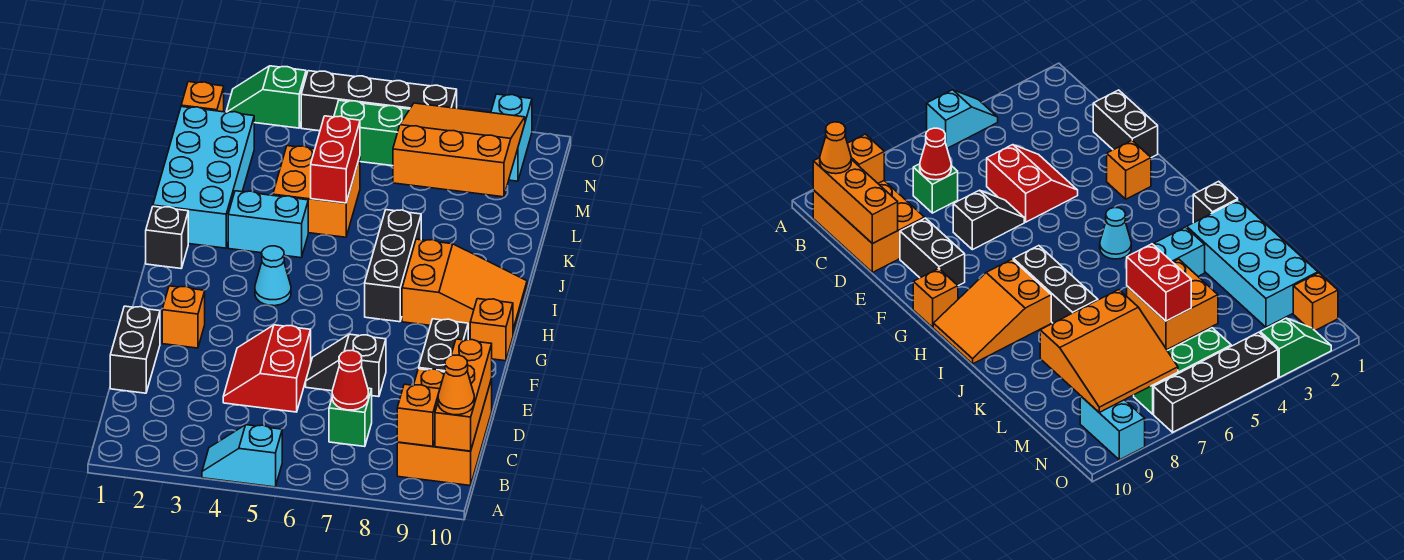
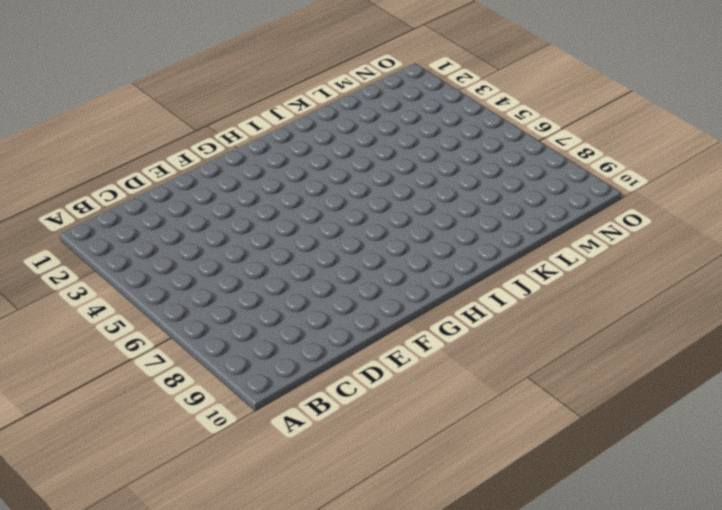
none -> cyan slope A4:A5 level 1 top 5
none -> orange brick B9:D10 level 1
none -> green brick C7 level 1

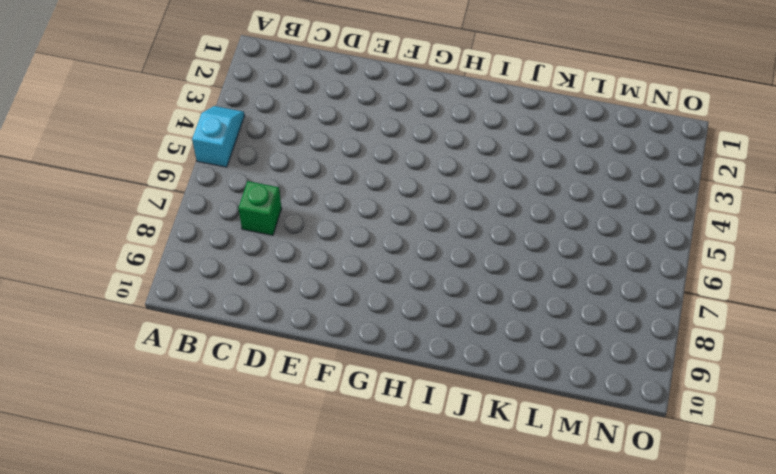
none -> orange brick B9:D10 level 1
none -> black brick D1:E1 level 1
none -> red slope D4:E5 level 1 top 5

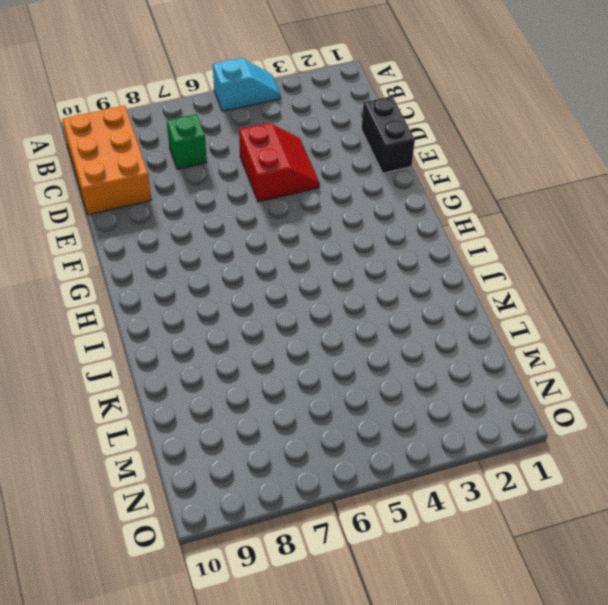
none -> black slope E6:E7 level 1 top 7
none -> black brick E9:F9 level 1
none -> orange brick F2 level 1

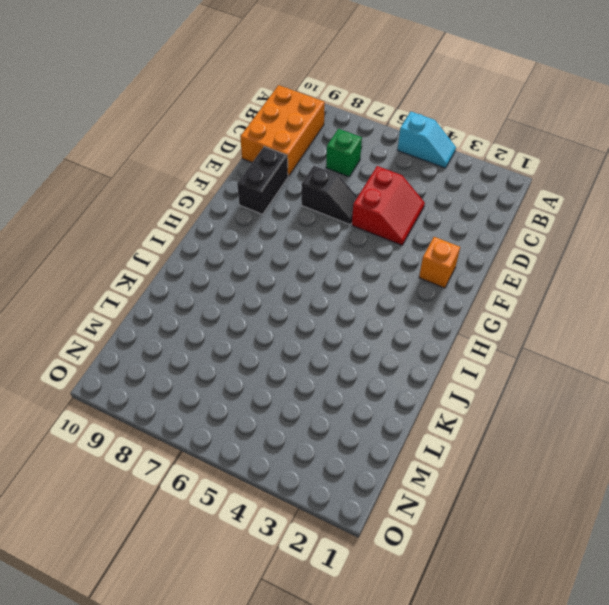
none -> black brick D1:E1 level 1
none -> orange brick G10 level 1
none -> cyan cone H4 level 1

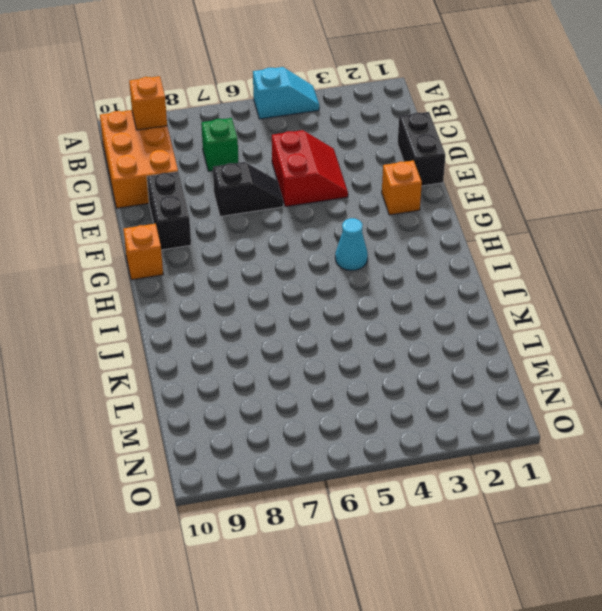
none -> black brick H7:J7 level 1
none -> orange slope H8:I10 level 1 top 8
none -> black brick I1 level 1

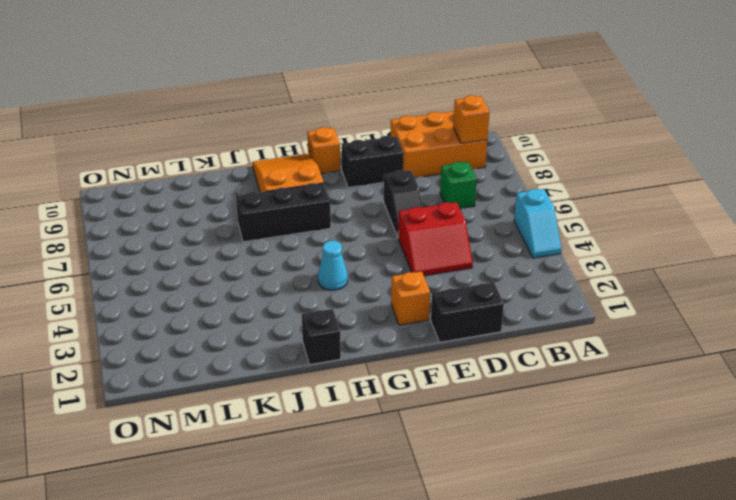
none -> cyan brick J1:M2 level 1
none -> cyan brick J3:J4 level 1
none -> orange brick K4:L5 level 1

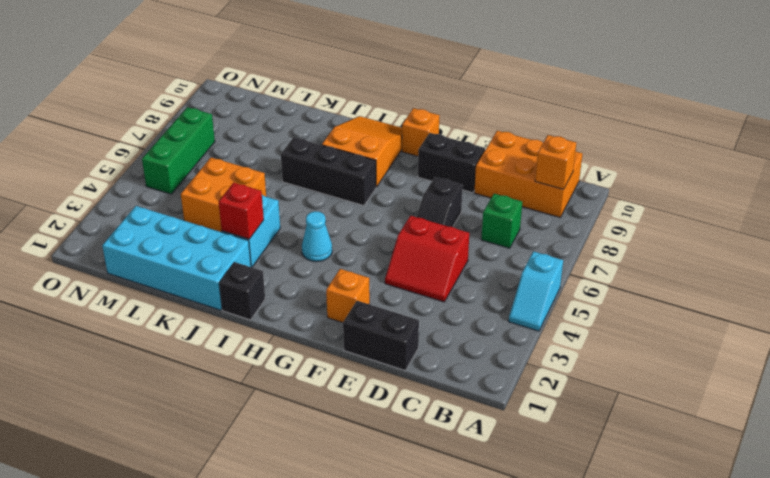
red brick J3 level 2 -> none
none -> orange brick N1 level 1
none -> cyan brick N9:O9 level 1
none -> green slope O2:O3 level 1 top 3

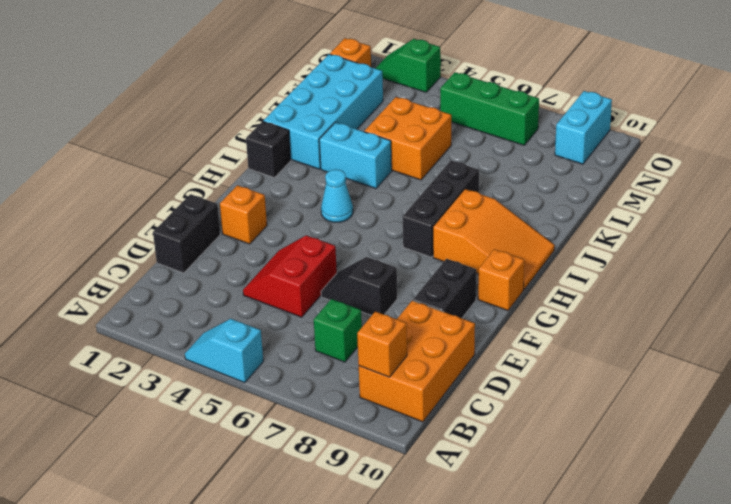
none -> black brick O4:O7 level 1
none -> orange brick B10:D10 level 2
none -> red cone C7 level 2

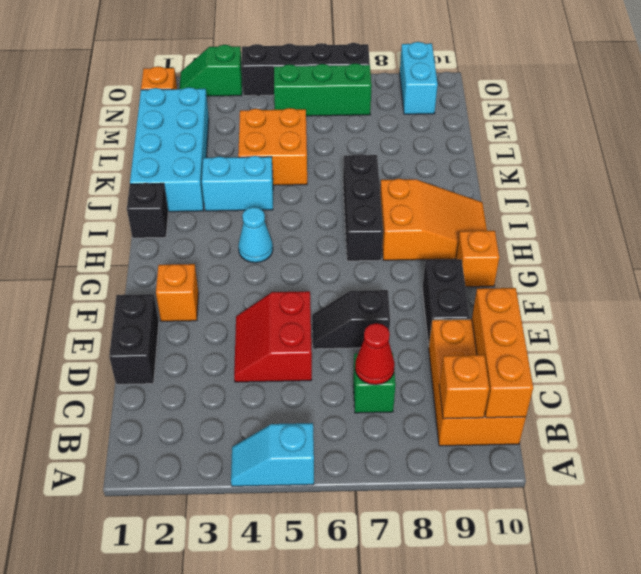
none -> red brick K5:L5 level 2
none -> orange slope L7:N9 level 2 top L
none -> orange cone B10 level 3

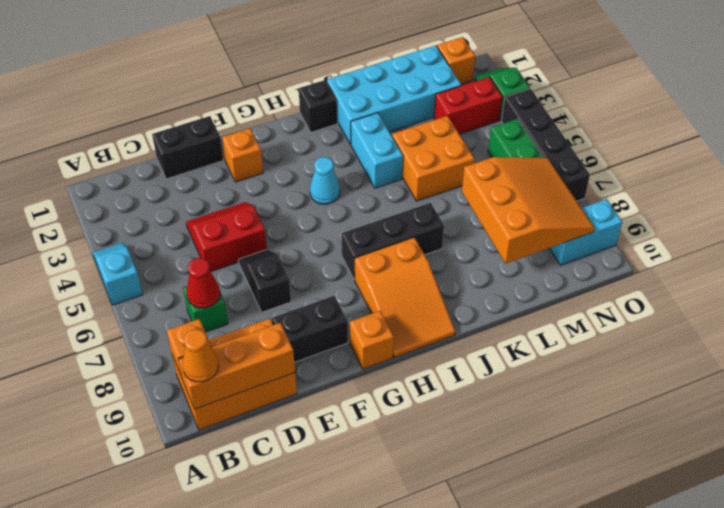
red brick M3:N3 level 1 -> red brick K5:L5 level 2

